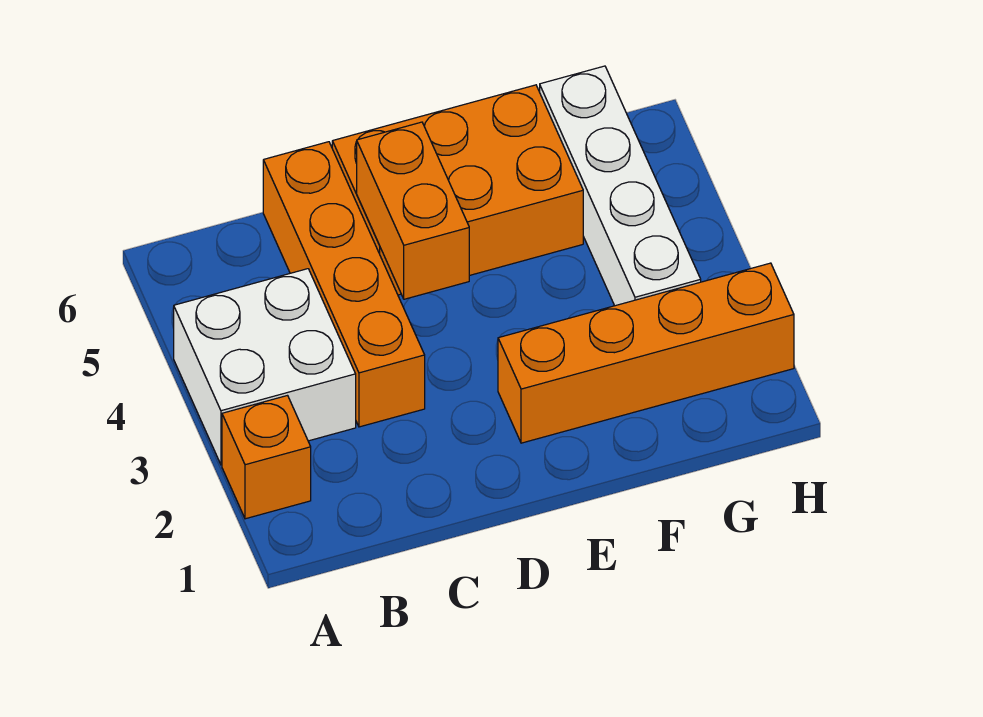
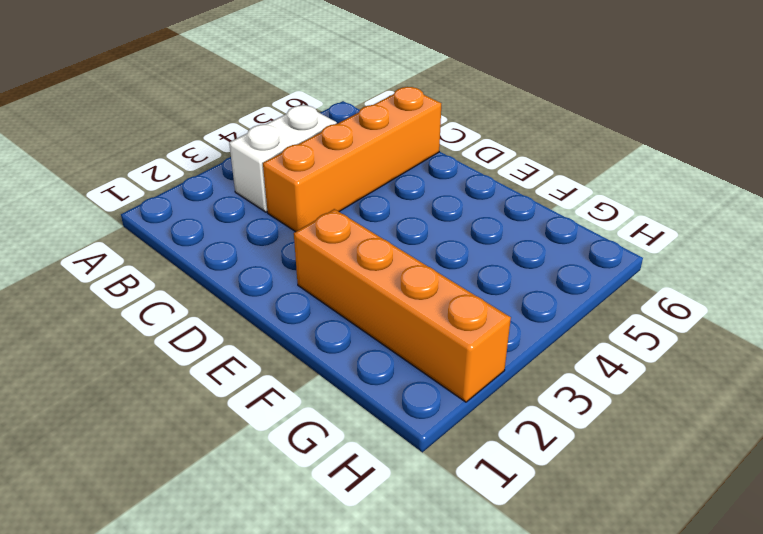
white brick B3:B4 level 1 -> white brick A3:B4 level 1
none -> orange brick A2 level 1
none -> orange brick D5:F6 level 1

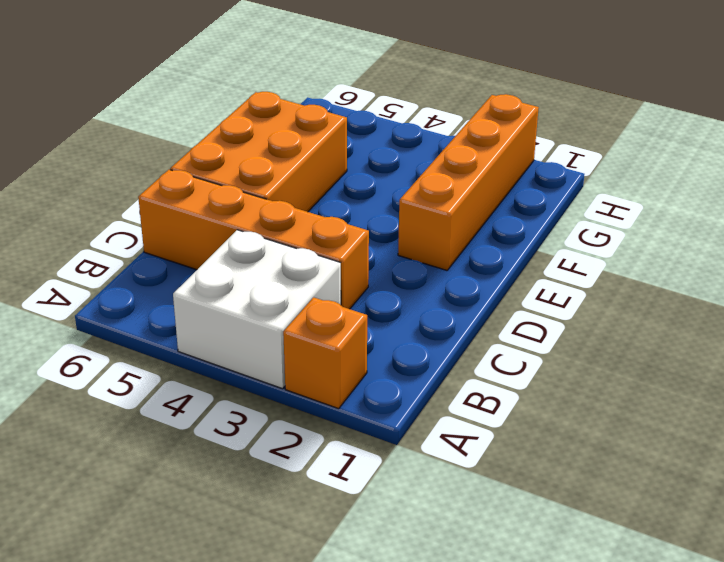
none -> white brick G3:G6 level 1
none -> orange brick D4:D5 level 2

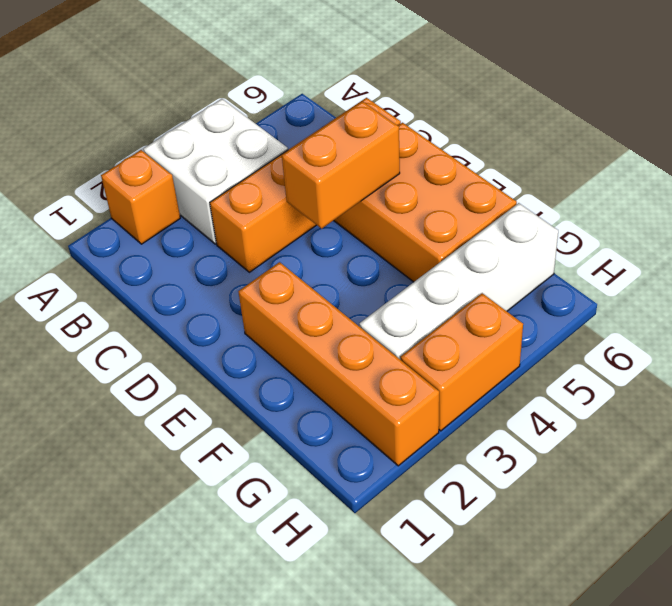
orange brick H3:H4 level 1 -> none

